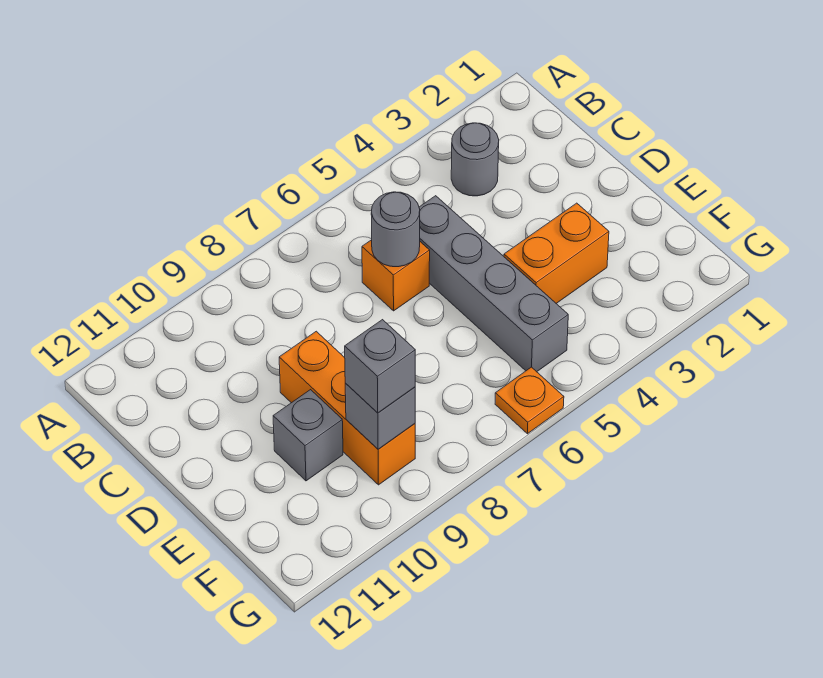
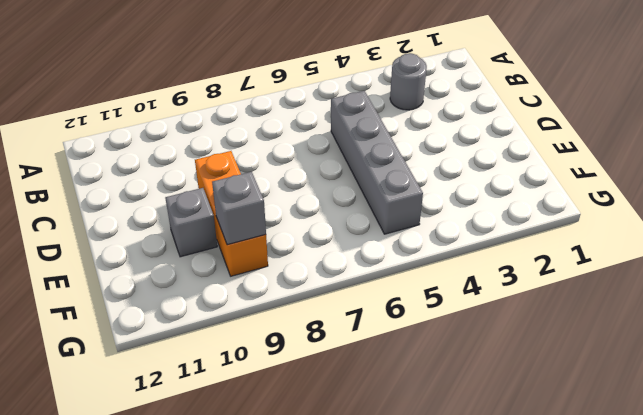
none -> orange brick C6 level 1
none -> orange brick E3:E4 level 1

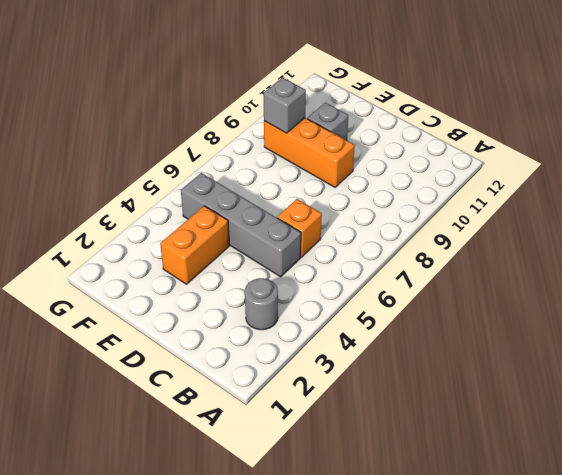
none -> orange plate G6 level 1
none -> grey round brick C6 level 2

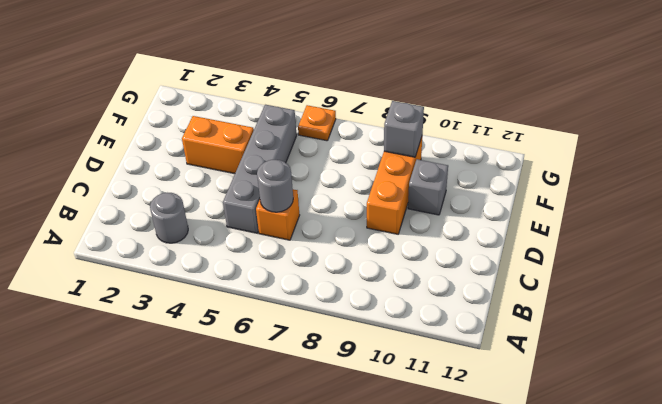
none -> grey brick F9 level 3

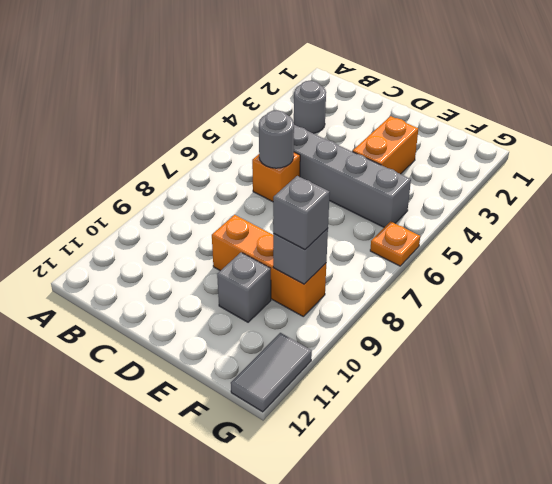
grey tile G11:G12 level 1 -> none

